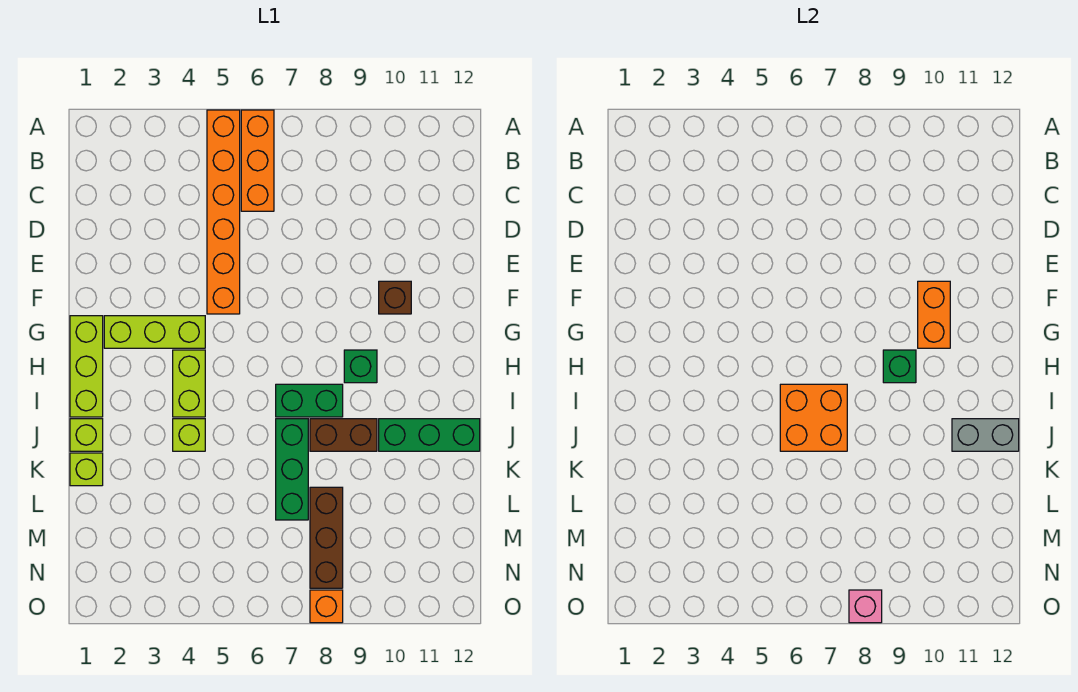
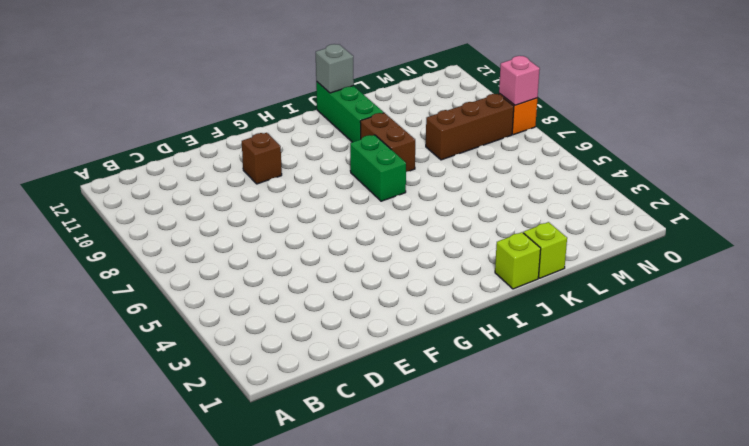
grey brick J12 level 2 -> grey brick J11:J12 level 2
none -> orange brick A5:F5 level 1
none -> orange brick A6:C6 level 1
none -> lime brick G1:I1 level 1

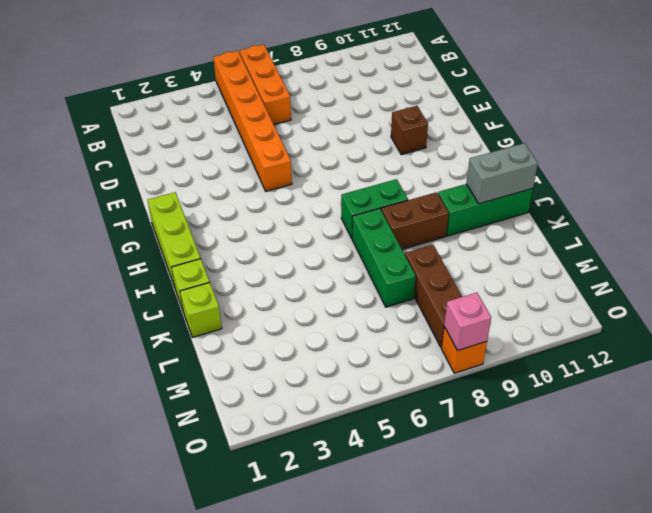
none -> lime brick G2:G4 level 1
none -> lime brick H4:I4 level 1
none -> green brick H9 level 1

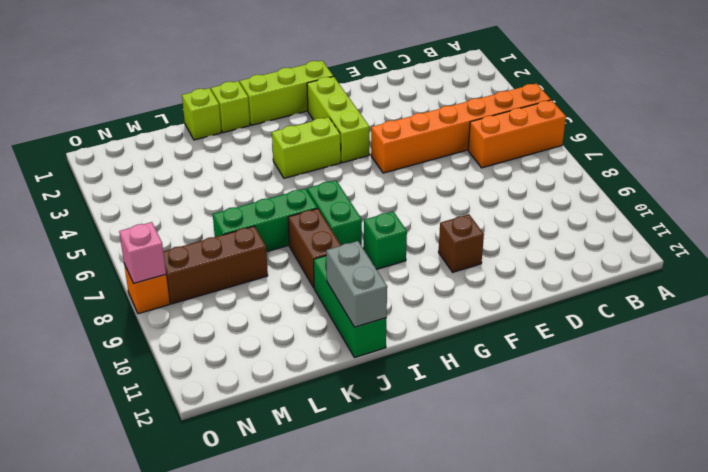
none -> lime brick J4 level 1
none -> orange brick F10:G10 level 2
none -> green brick H9 level 2

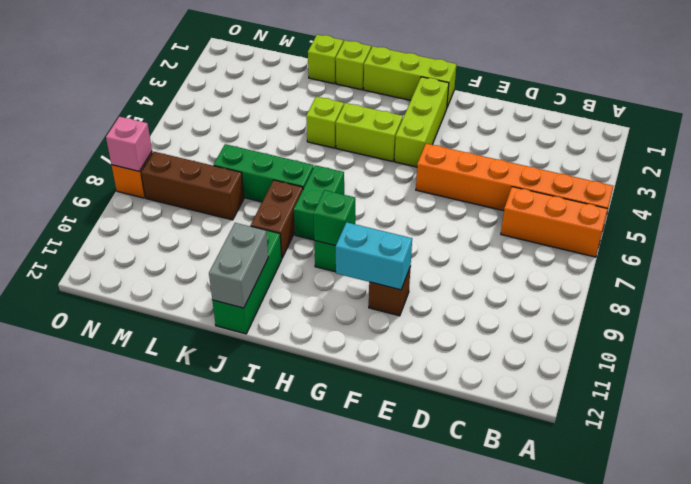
cyan brick F10:G10 level 2 -> orange brick F10:G10 level 2
none -> orange brick I6:J7 level 2

